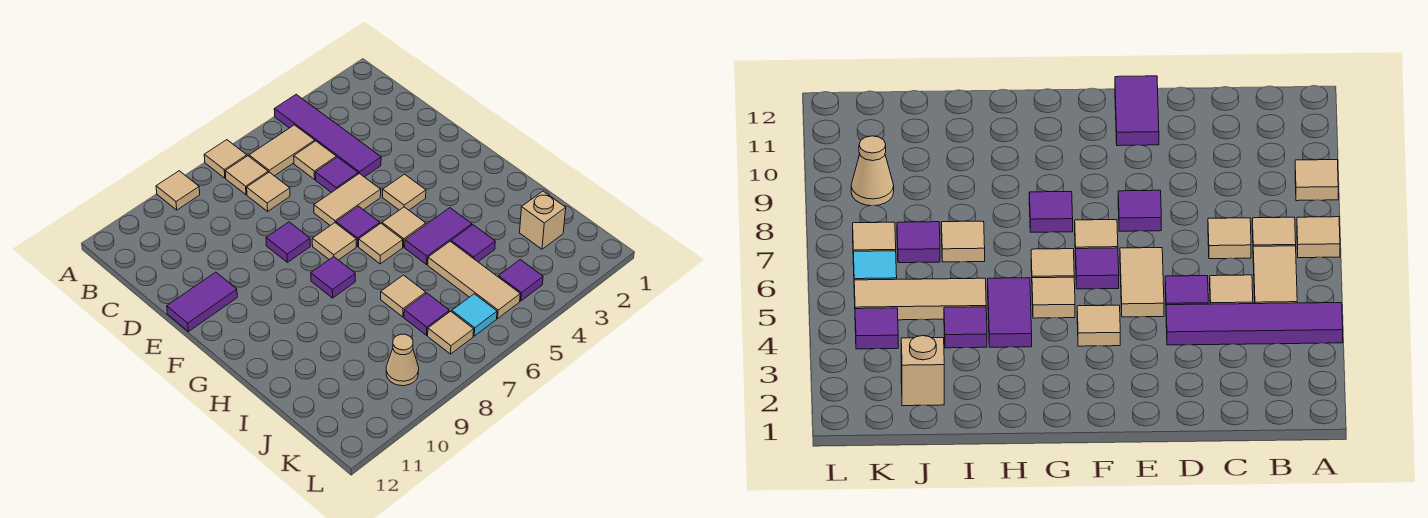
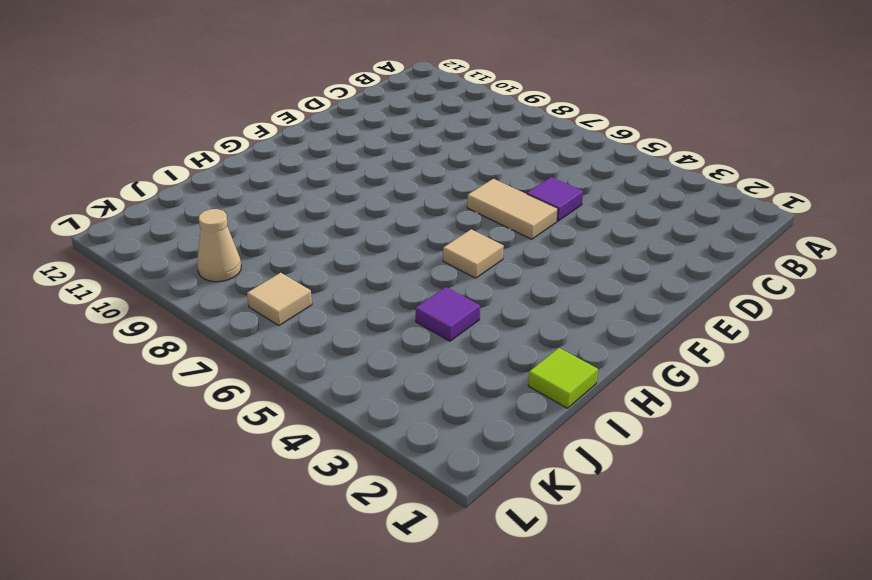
lime tile I1 level 1 -> none
none -> purple tile A4:D4 level 1
none -> tan tile A7 level 1
none -> tan tile A9 level 1

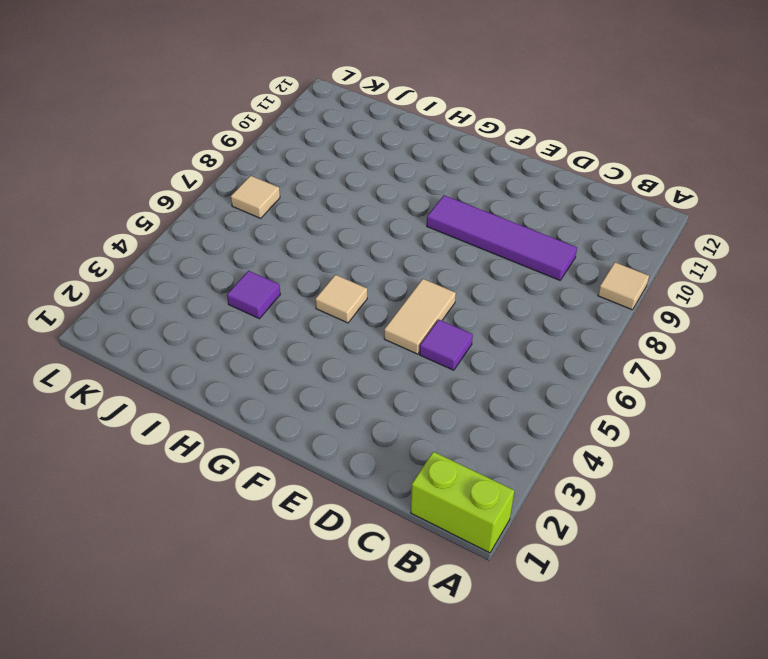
lime brick A1:B1 level 1 -> none
purple tile C9:F9 level 1 -> purple tile A4:D4 level 1
none -> tan tile A7 level 1
none -> tan tile B5:B6 level 1
none -> tan tile B7 level 1

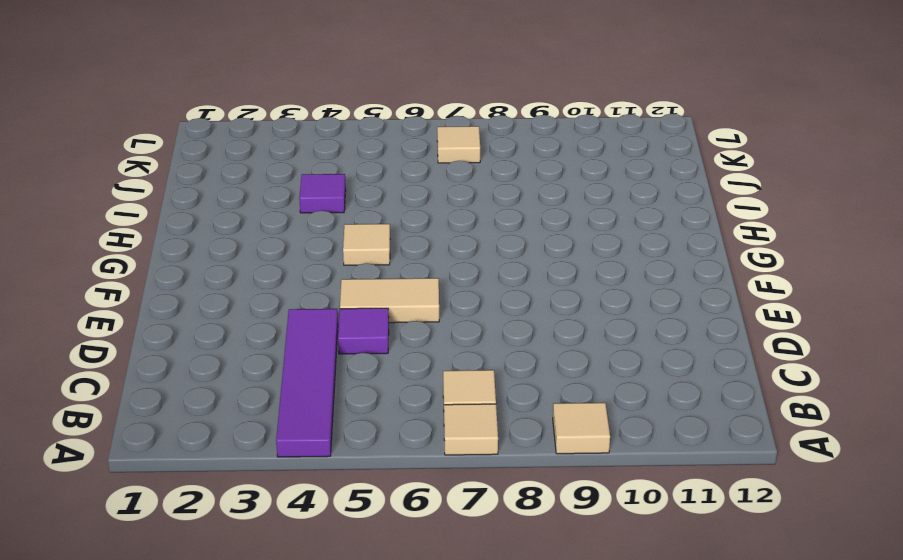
none -> tan tile B5:B6 level 1
none -> tan tile C5 level 1
none -> tan tile C7 level 1

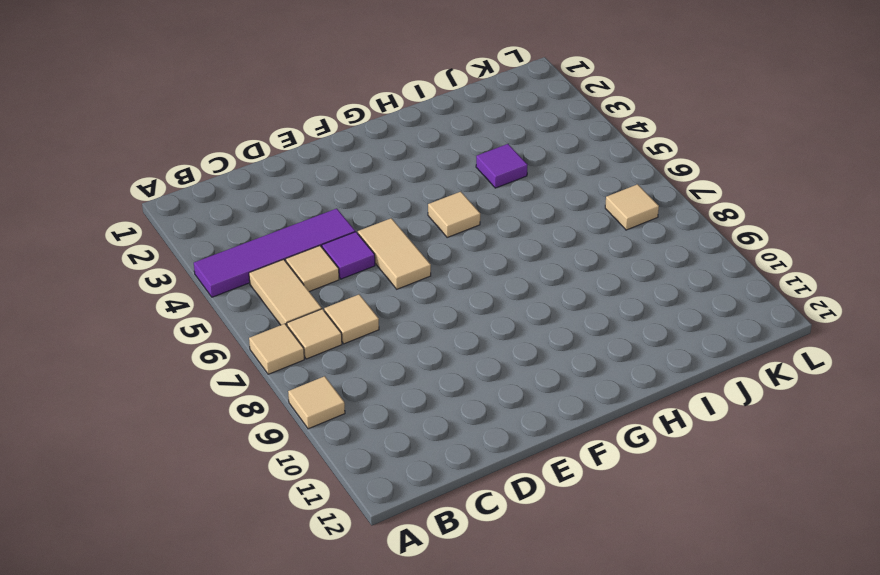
none -> purple tile E8 level 1
none -> purple tile E11:E12 level 1
none -> tan tile F4 level 1

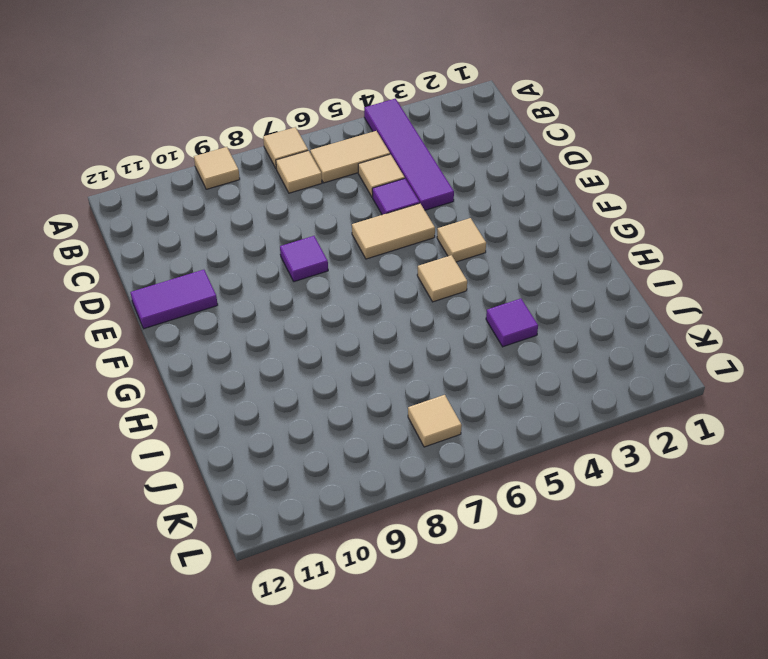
none -> tan tile C7 level 1
none -> purple tile F6 level 1
none -> tan tile F7 level 1

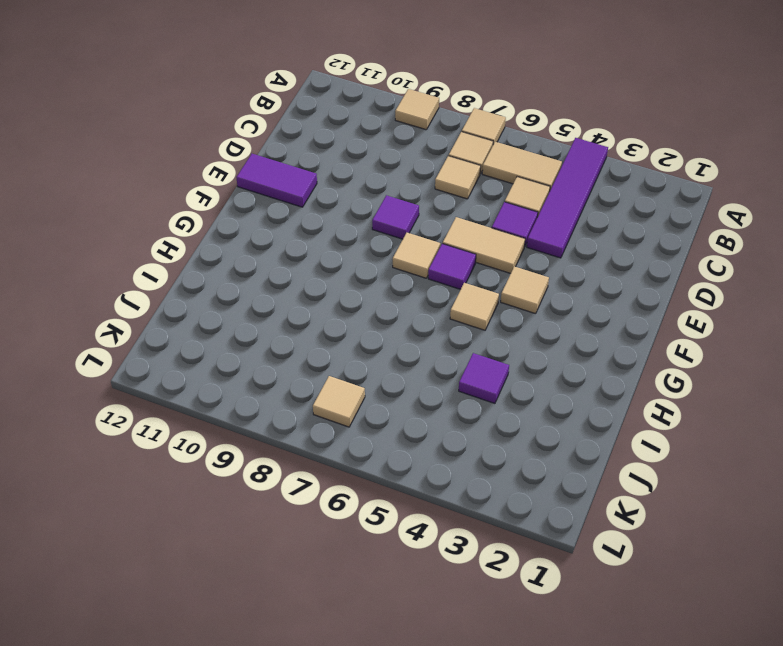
none -> tan tile G6 level 1
none -> purple tile G8 level 1
none -> purple tile H4:H5 level 1

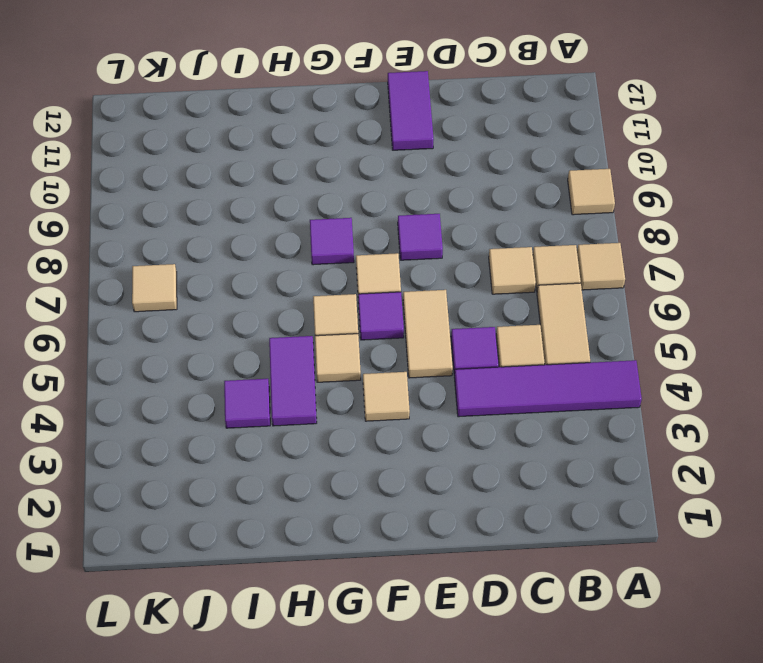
none -> tan tile I5:K5 level 1
none -> tan tile I7 level 1
none -> tan brick J2 level 1

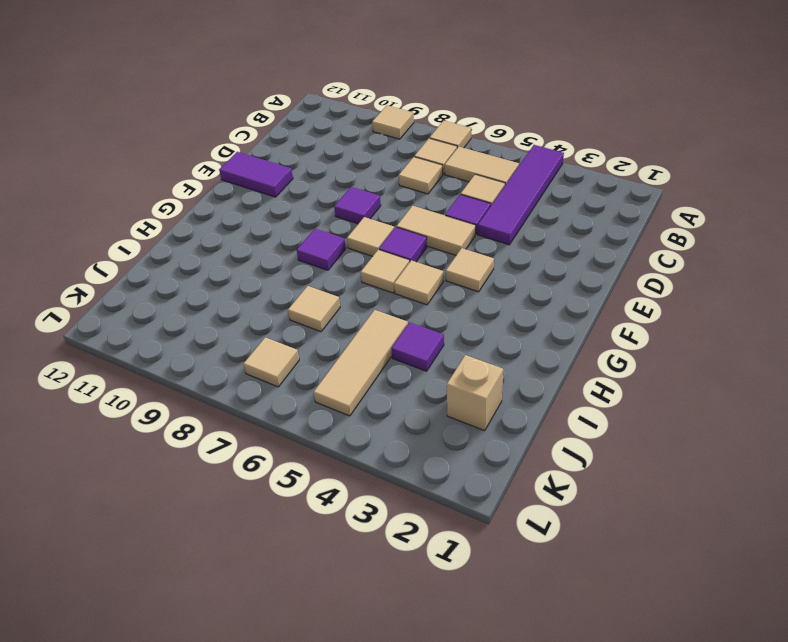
none -> purple tile H4:H5 level 1
none -> purple tile J7 level 1
none -> purple tile K4 level 1

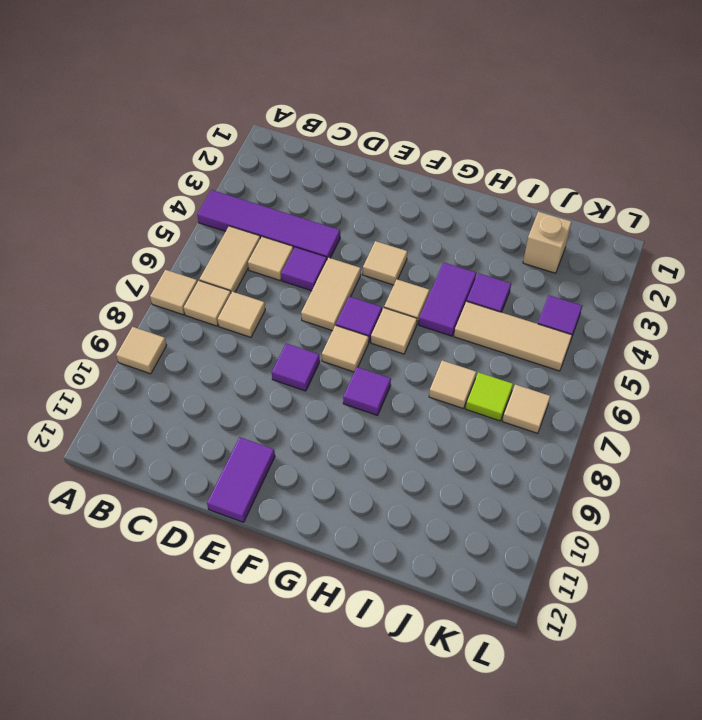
lime tile J7 level 1 -> purple tile J7 level 1
none -> cyan tile K6 level 1
none -> tan cone K9 level 1

